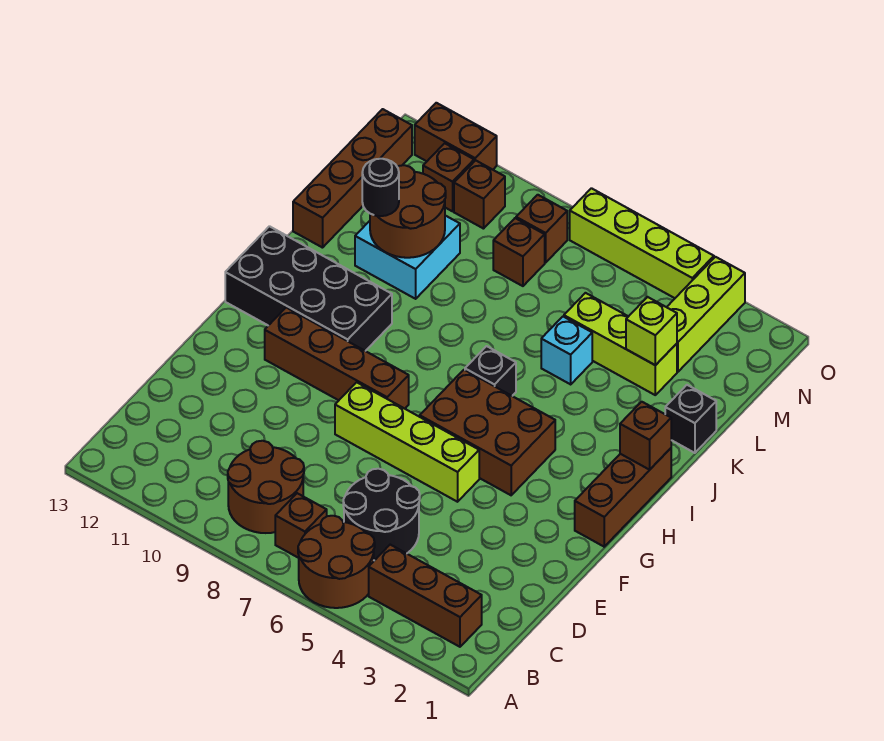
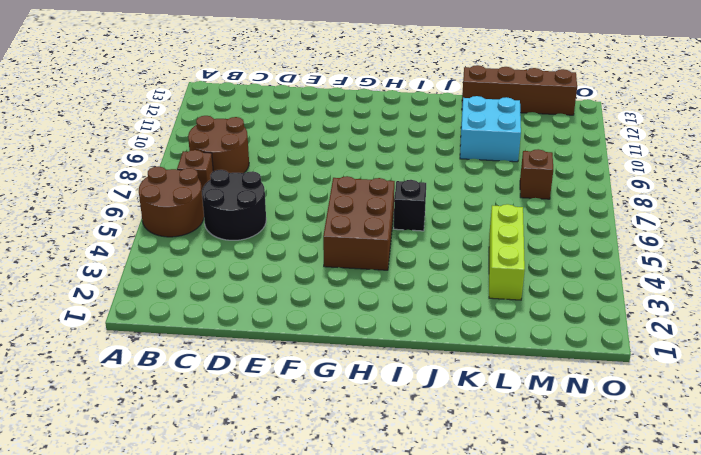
none -> brown brick B2:B4 level 1
none -> lime brick F5:F8 level 1
none -> brown brick G1:I1 level 1

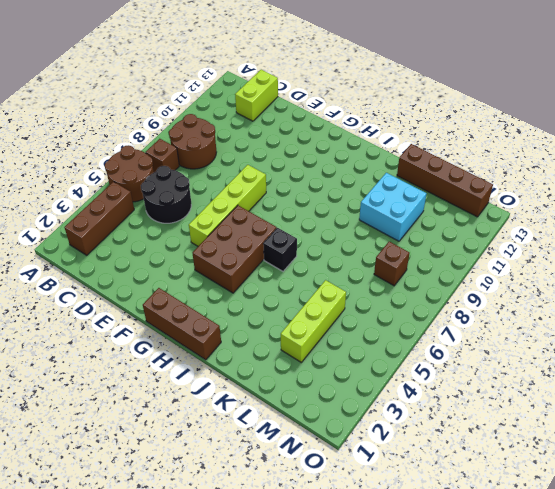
lime brick C12:C13 level 1 -> none
none -> brown brick G8:G11 level 1
none -> black brick H10:I13 level 1
none -> black brick K1 level 1

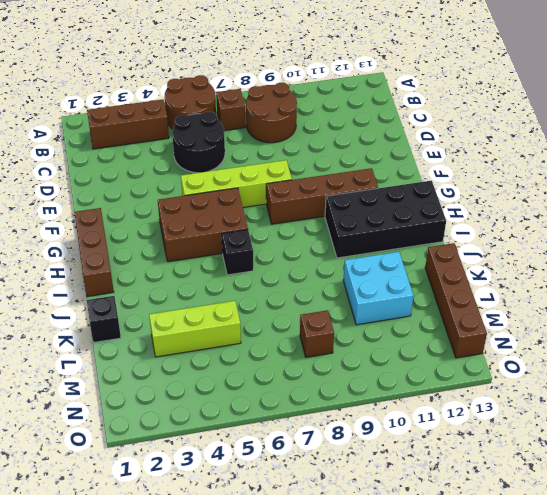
none -> cyan brick K5 level 1
none -> lime brick M3:O3 level 1
none -> brown brick N8 level 1

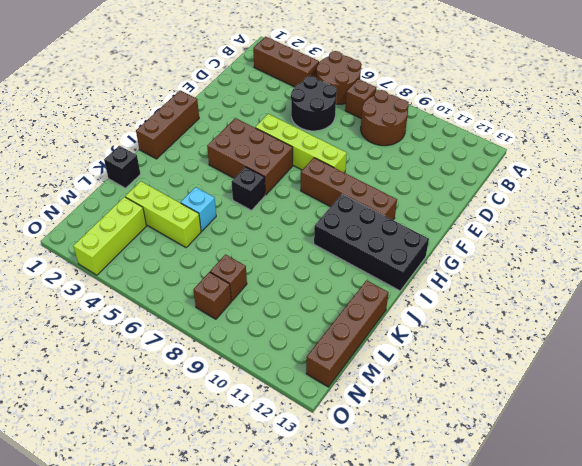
none -> cyan brick K10:L11 level 1
none -> brown brick N10 level 1
none -> brown brick N11 level 1

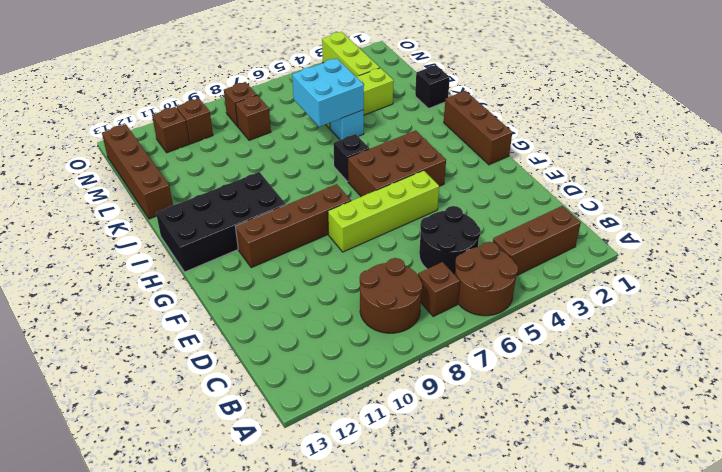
cyan brick K5:L6 level 2 -> cyan brick K10:L11 level 1
none -> lime brick O4:O7 level 1
none -> brown brick O11:O12 level 1
none -> brown brick I1 level 2

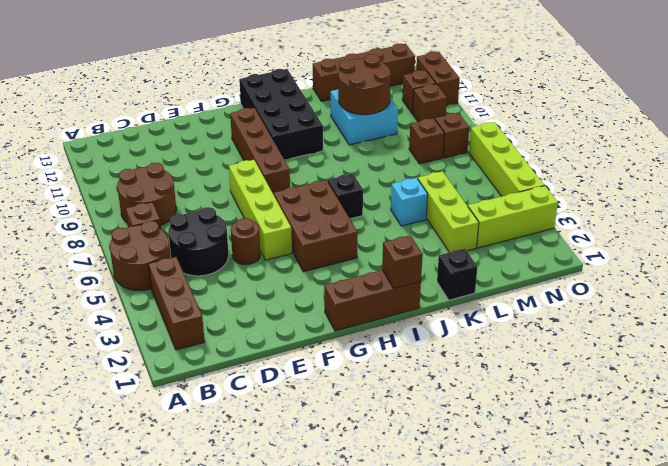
brown round brick E5 level 1 -> none
none -> lime brick L3 level 2
none -> black round brick K11 level 3

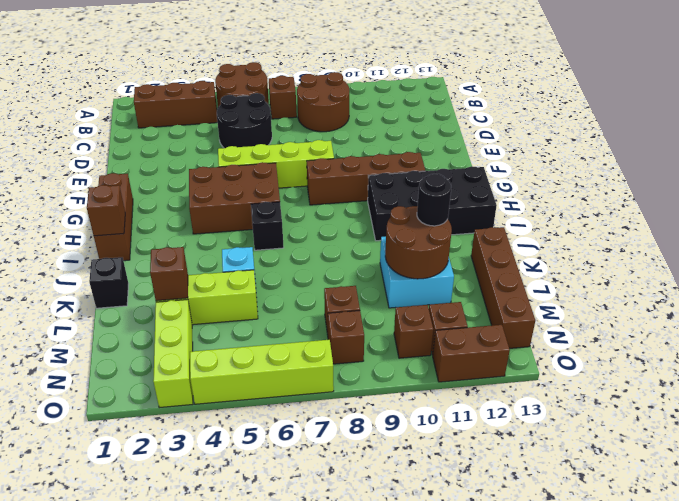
brown brick L3 level 2 -> lime brick L3 level 2

